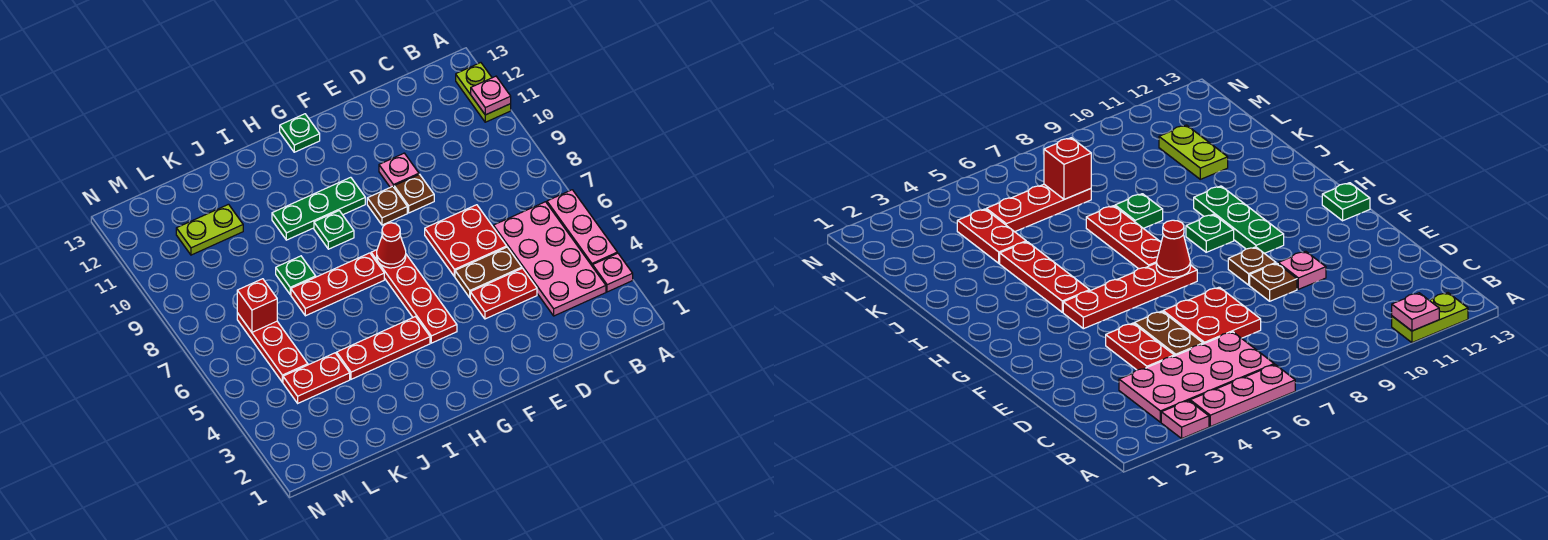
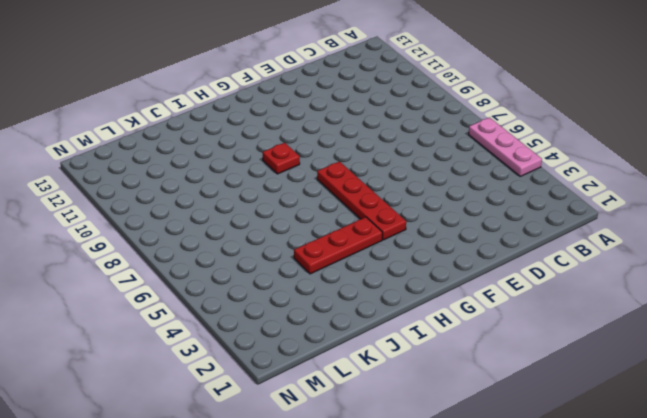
red plate H9 level 1 -> green plate H9 level 1
none -> pink plate A3 level 1
none -> lime plate A11:A12 level 1
none -> pink plate B3:C6 level 1

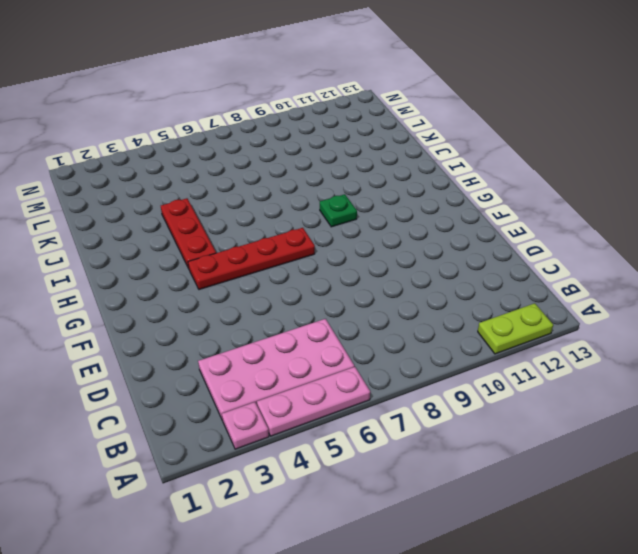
none -> red plate D4:E4 level 1
none -> brown plate D5:E5 level 1
none -> red plate D6:E7 level 1

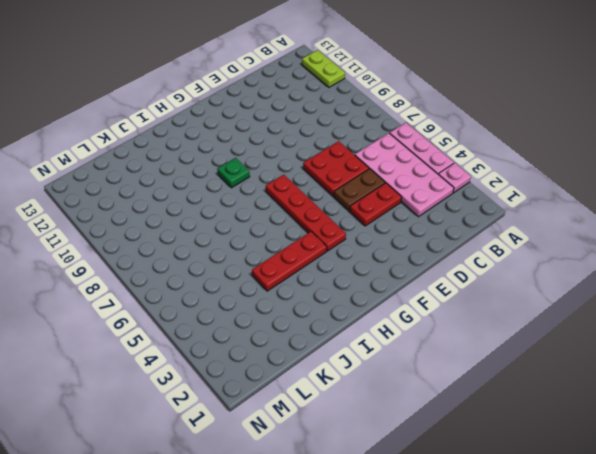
none -> brown plate E9 level 1
none -> pink plate E10 level 1
none -> brown plate F9 level 1

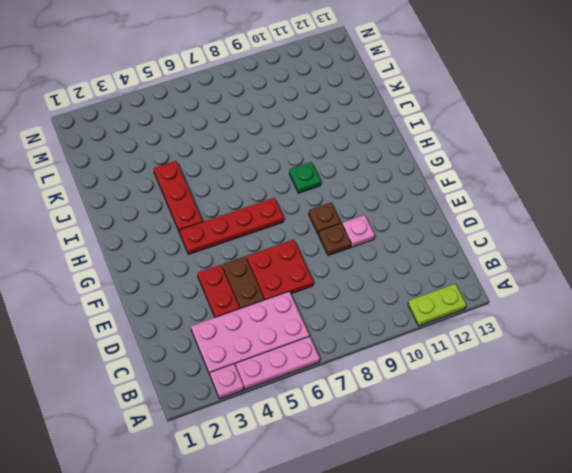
none -> green plate G10:I10 level 1
none -> green plate G13 level 1
none -> red plate H7:J7 level 1

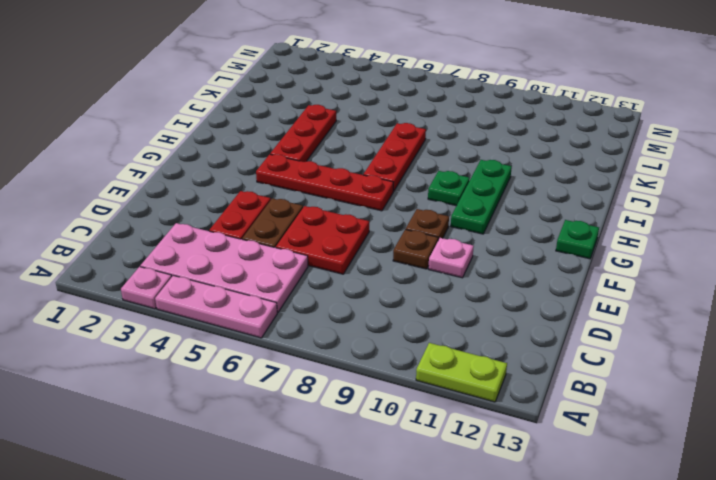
none -> green plate J8 level 1
none -> red plate K4:L4 level 1
none -> lime plate K11:L11 level 1

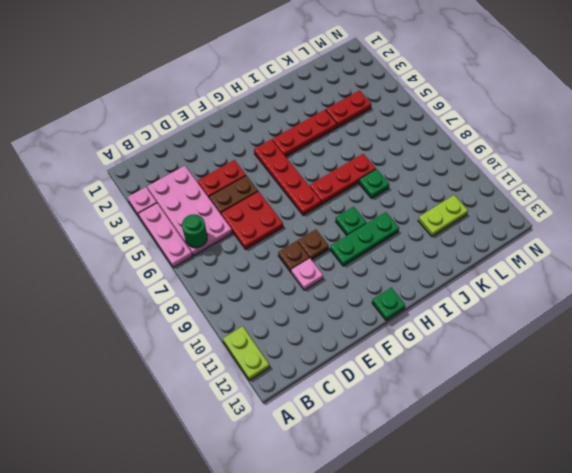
green round brick B6 level 2 -> none
none -> red plate L5:L7 level 1
none -> pink plate A11 level 2
none -> red cone G7 level 2

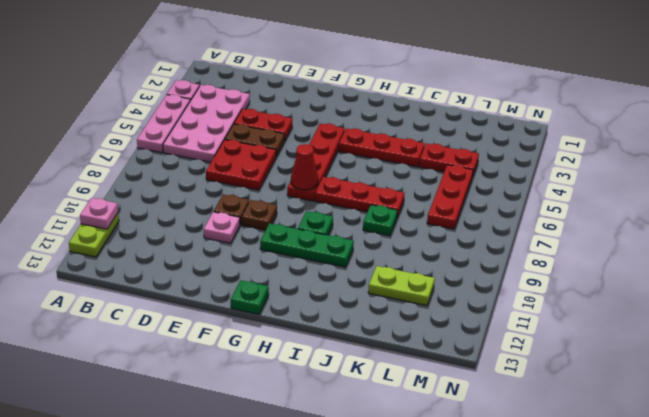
none -> red brick L7 level 2

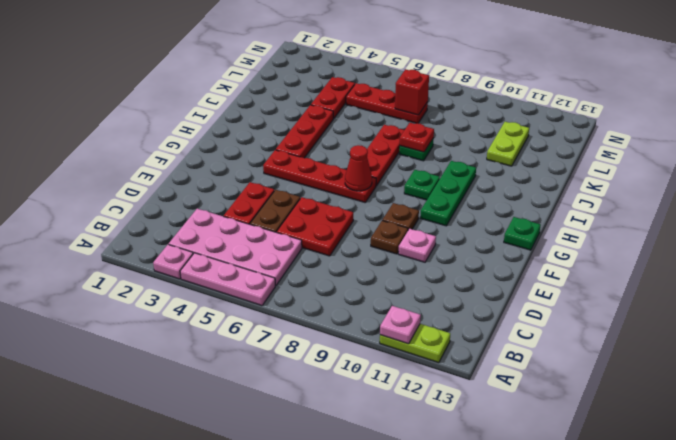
red plate J8 level 2 -> none

